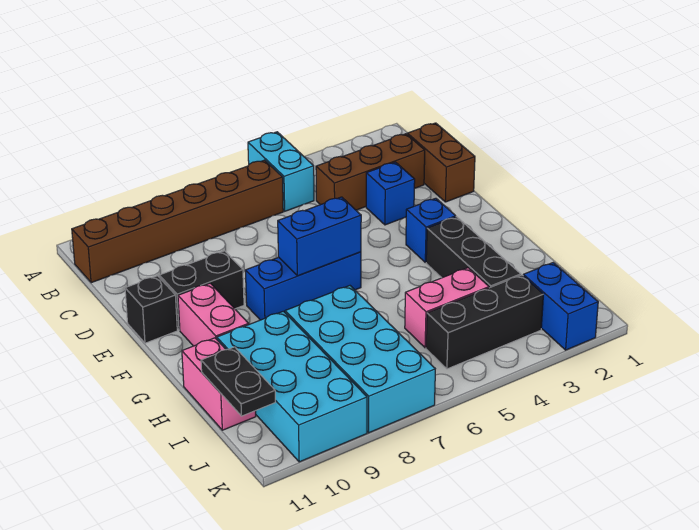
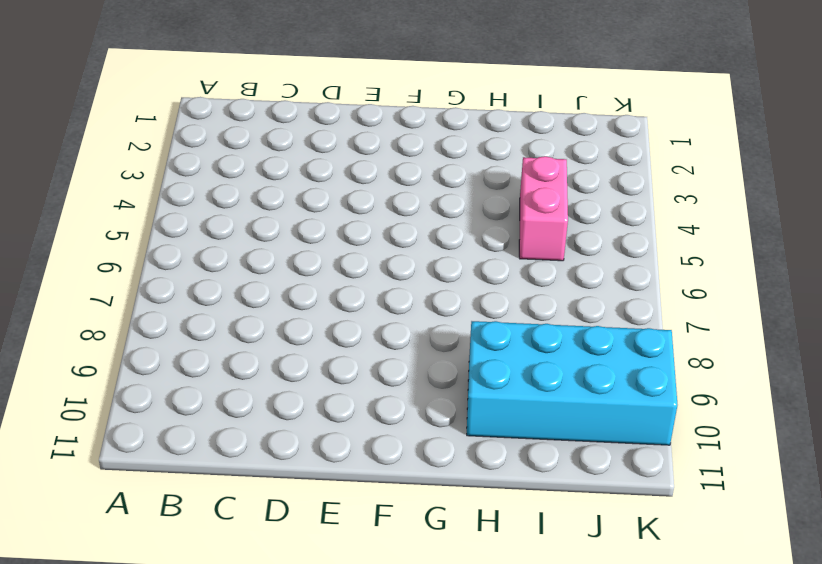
none -> cyan brick A5:B5 level 1
none -> brown brick B6:B11 level 1
none -> brown brick C1:D1 level 1

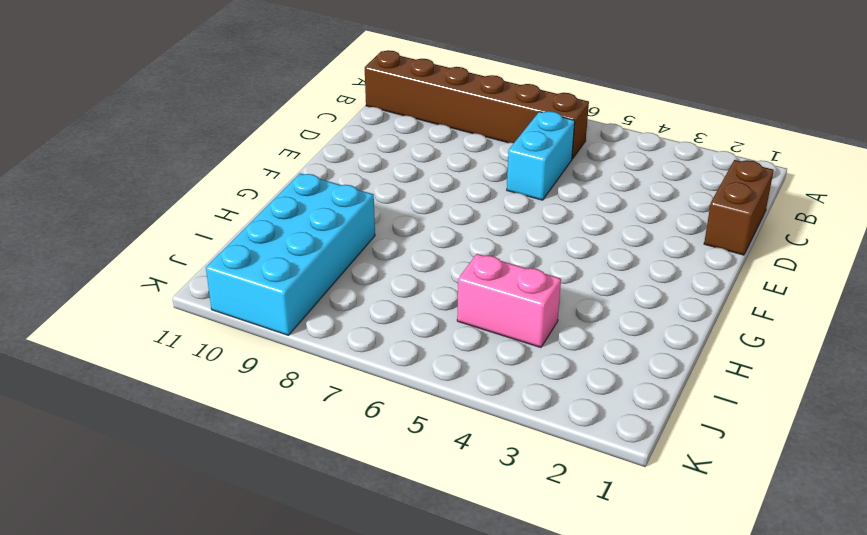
cyan brick C6:D6 level 1 -> cyan brick A5:B5 level 1
none -> brown brick C2:C4 level 1
none -> blue brick D3 level 1
none -> black brick E9:E10 level 1

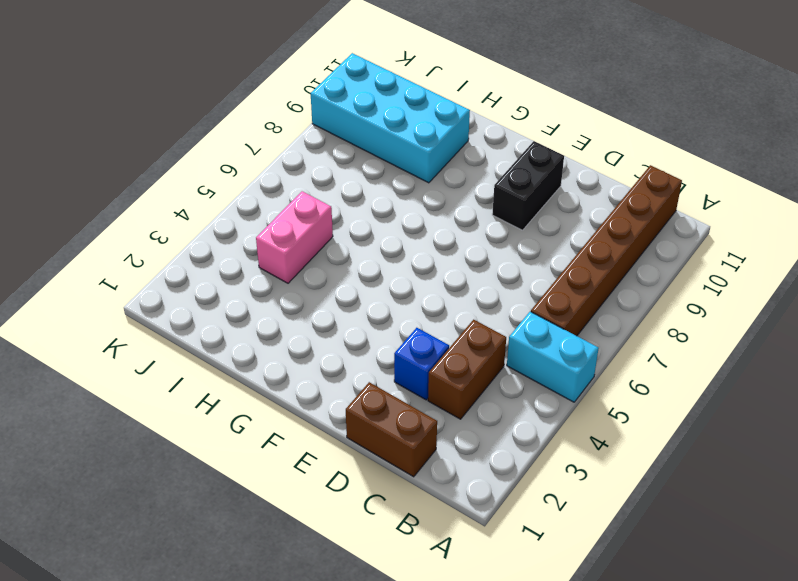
brown brick C3:C4 level 1 -> brown brick C2:C4 level 1
none -> black brick E11 level 1
none -> blue brick F3 level 1
none -> blue brick F6:F8 level 1

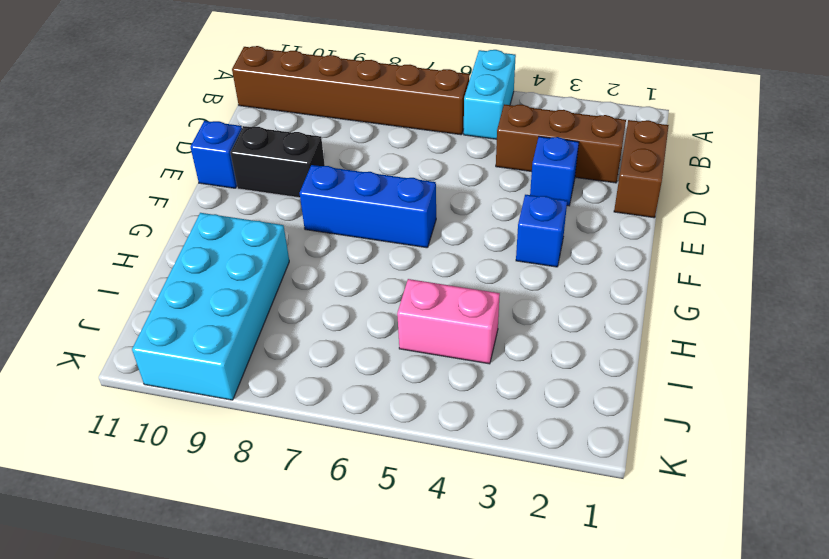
blue brick E11 level 1 -> black brick E11 level 1
none -> pink brick F10:G10 level 1
none -> black brick G3:I3 level 1
none -> cyan brick H7:K8 level 1

